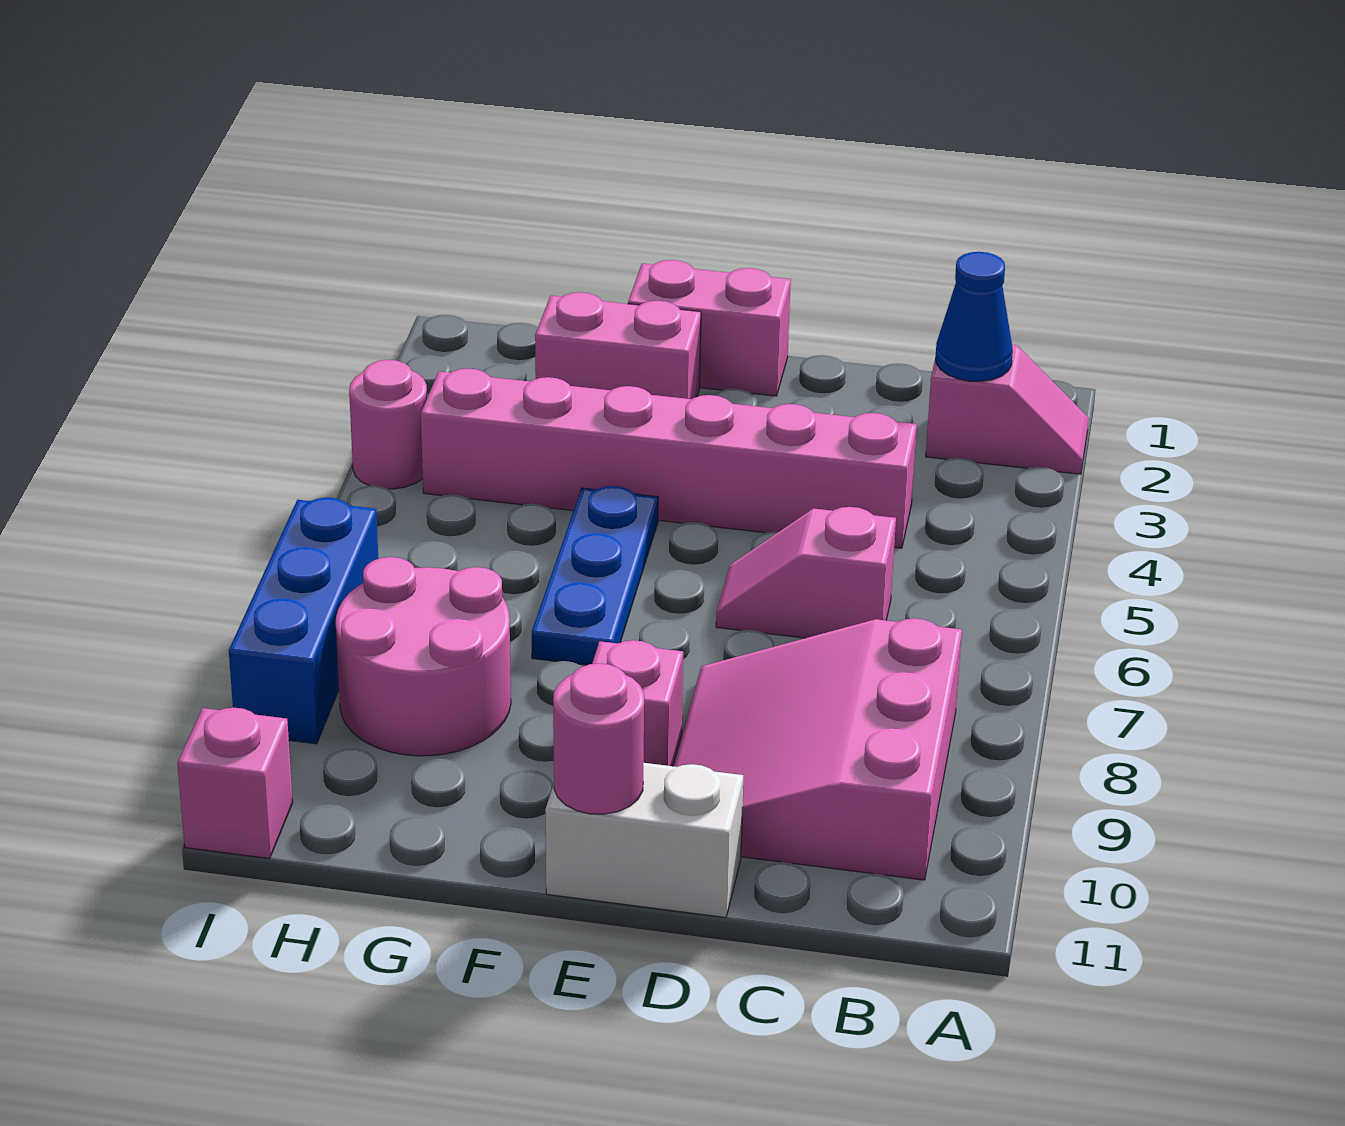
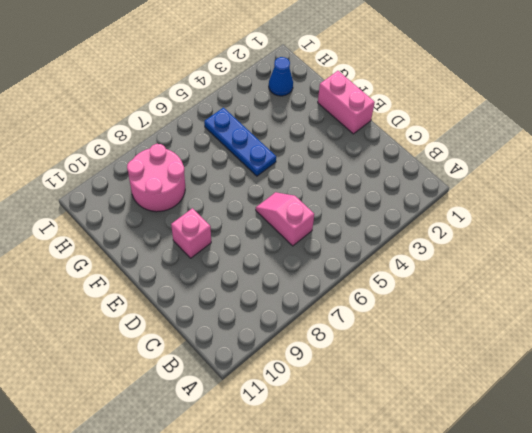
blue plate F5:H5 level 1 -> blue plate F5:F7 level 1
blue cone H2 level 1 -> blue cone B2 level 2
none -> pink slope A2:B2 level 1 top B
none -> pink slope B8:D10 level 1 top B
none -> pink brick C4:H4 level 1

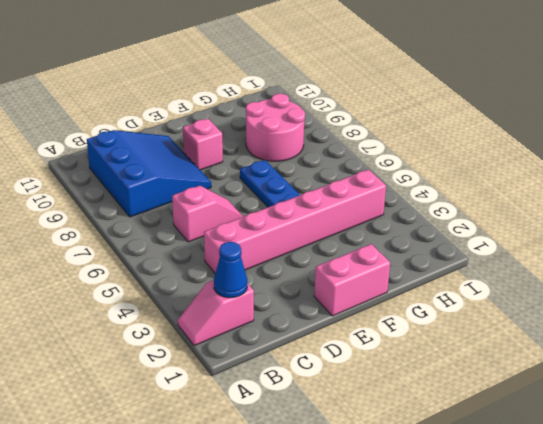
blue slope B8:D10 level 1 top B -> pink slope B8:D10 level 1 top B
none -> white brick D11:E11 level 1
none -> pink brick F2:G2 level 1
none -> pink round brick I4 level 1

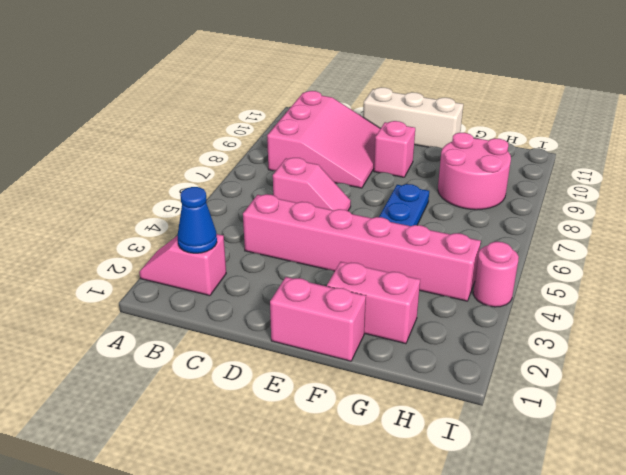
white brick D11:F11 level 1 -> white brick D11:E11 level 1
none -> blue brick I7:I9 level 1
none -> pink brick I11 level 1
none -> pink round brick E11 level 2

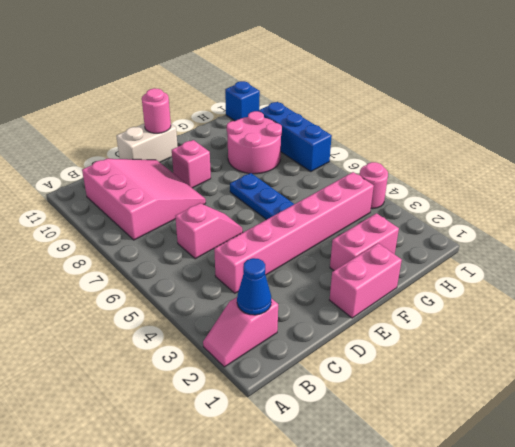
blue brick I11 level 1 -> pink brick I11 level 1

